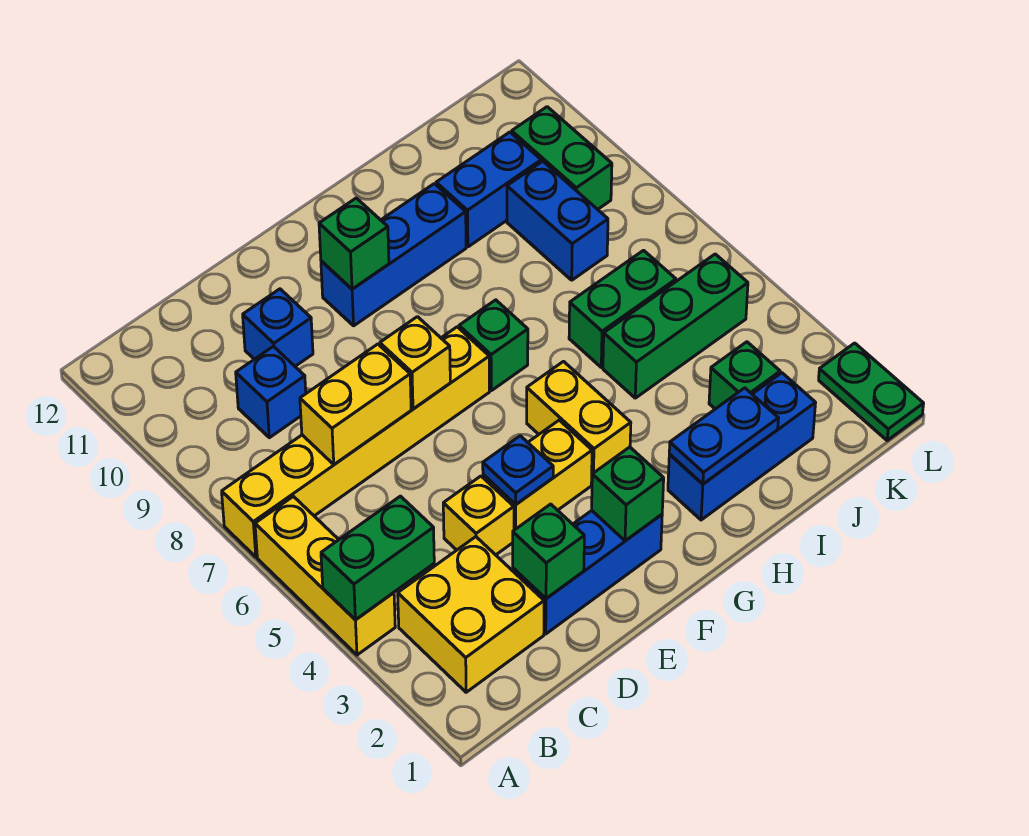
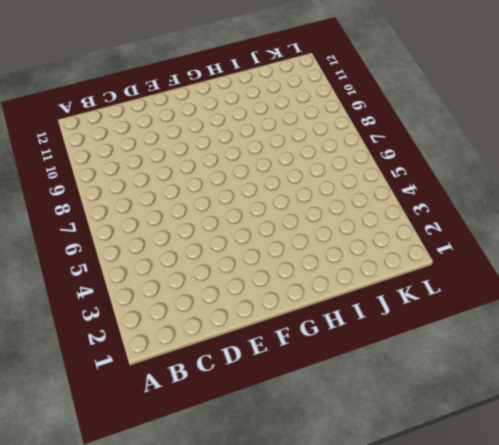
none -> yellow brick A4:A6 level 1
none -> yellow brick A7:F7 level 1
none -> yellow brick B2:C3 level 1

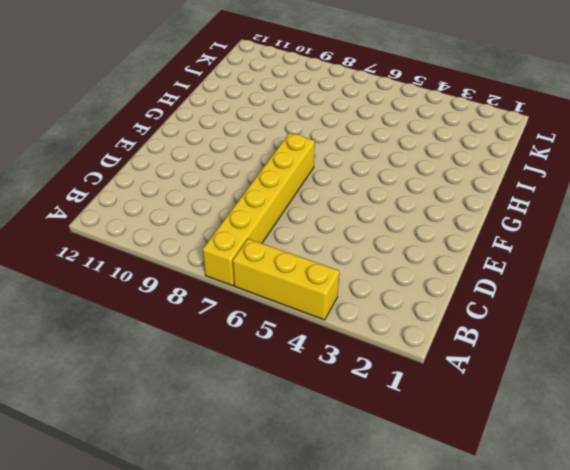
none -> yellow brick B2:C3 level 1
none -> blue brick C9 level 1
none -> blue brick D2:F2 level 1

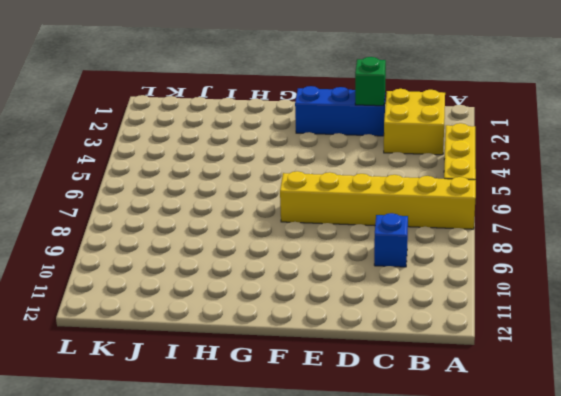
none -> yellow brick D4 level 1
none -> blue brick D10 level 1
none -> yellow brick E4:F4 level 1

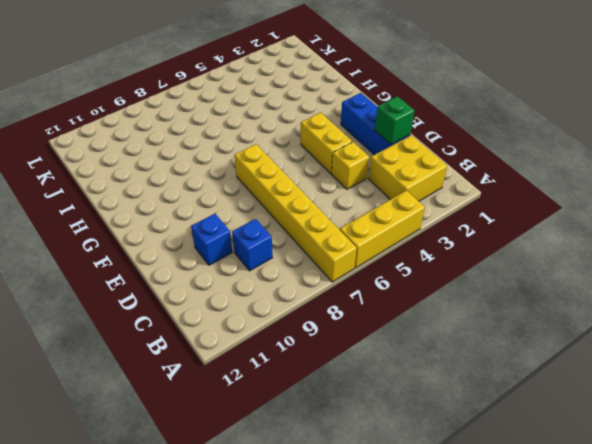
none -> blue brick F10:H10 level 1
none -> yellow brick G4:G5 level 1
none -> green brick G7 level 1

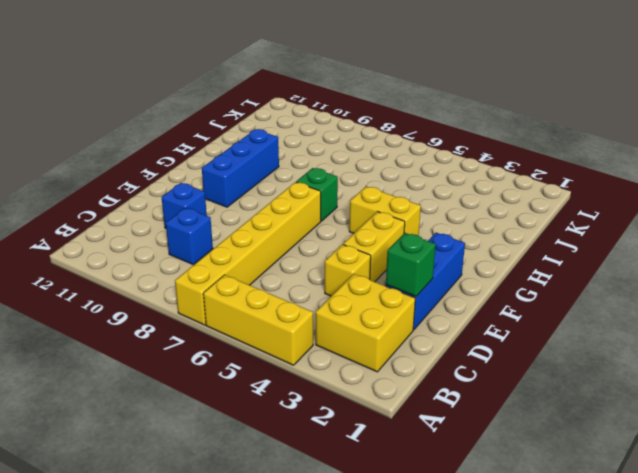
none -> blue brick H2:J2 level 1
none -> green brick I5:K5 level 1
none -> green brick I6:J6 level 1

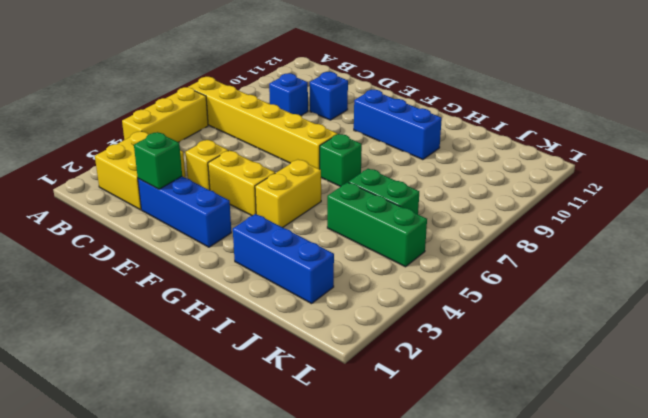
none -> blue brick I10:J10 level 1
none -> green brick J3 level 1
none -> blue brick J8:J9 level 1

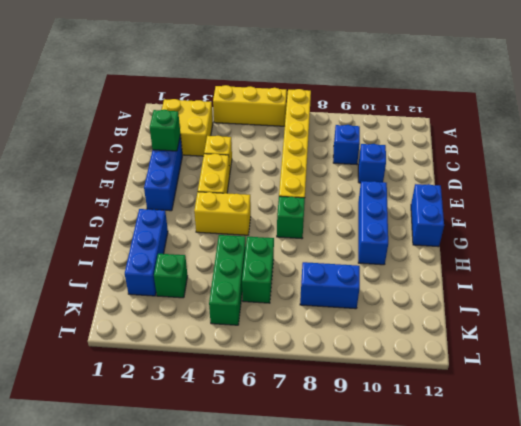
blue brick F12:G12 level 1 -> blue brick I10:J10 level 1
none -> green brick K9:K10 level 1
none -> green plate L1:L2 level 1
none -> green brick A4:B4 level 2

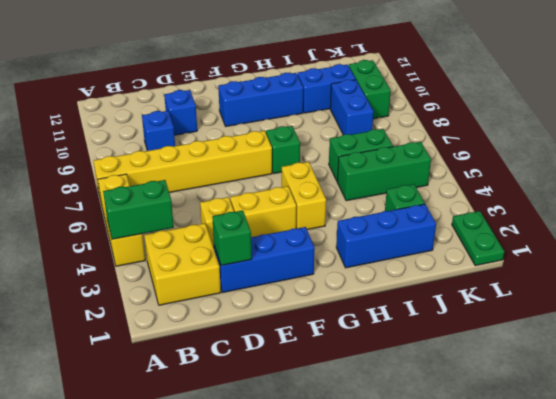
none -> yellow brick C7:D7 level 2
none -> blue plate E4 level 2
none -> yellow brick E7 level 2

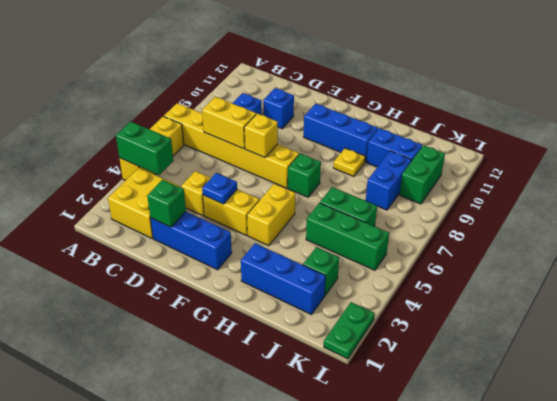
yellow plate H9 level 1 -> none
none -> green brick F2 level 2
none -> green brick F10 level 2
none -> blue plate H2:I2 level 2

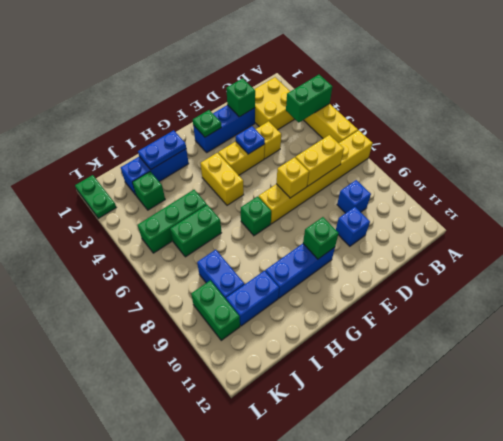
green plate F2 level 2 -> green brick F2 level 2

